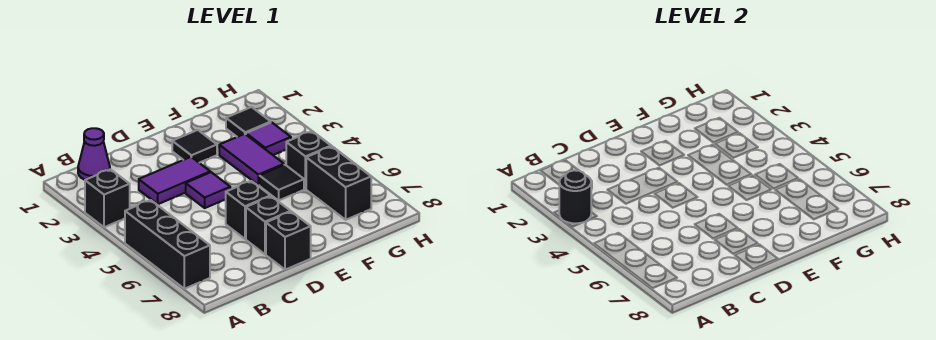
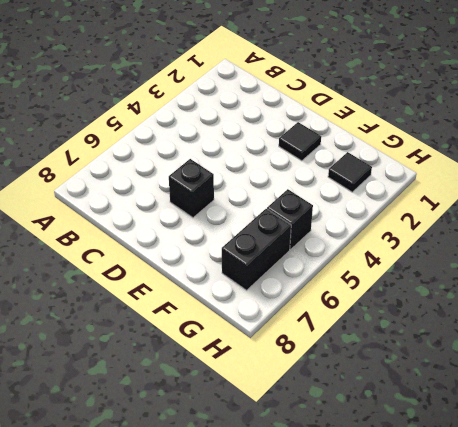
none -> black brick A3 level 1
none -> black brick A5:A7 level 1
none -> purple cone B1 level 1

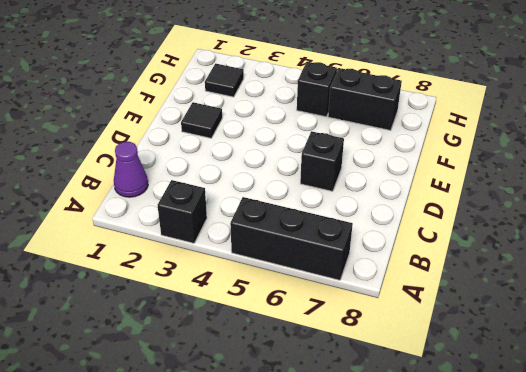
none -> purple tile C3:D3 level 1
none -> purple tile D4 level 1
none -> black brick D7 level 1

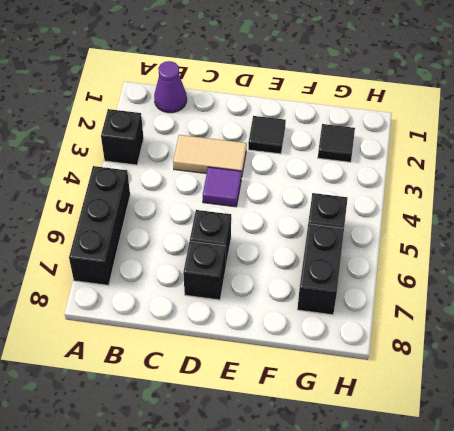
tan tile C3:D3 level 1 -> purple tile C3:D3 level 1
none -> black brick D8 level 1
none -> purple tile F3:F4 level 1
none -> black tile F5 level 1

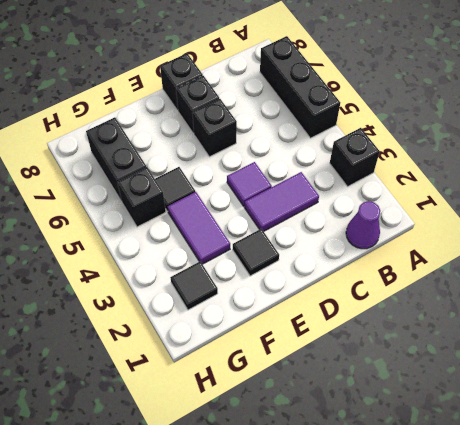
none -> purple tile G3 level 1
none -> black round brick A3 level 2

